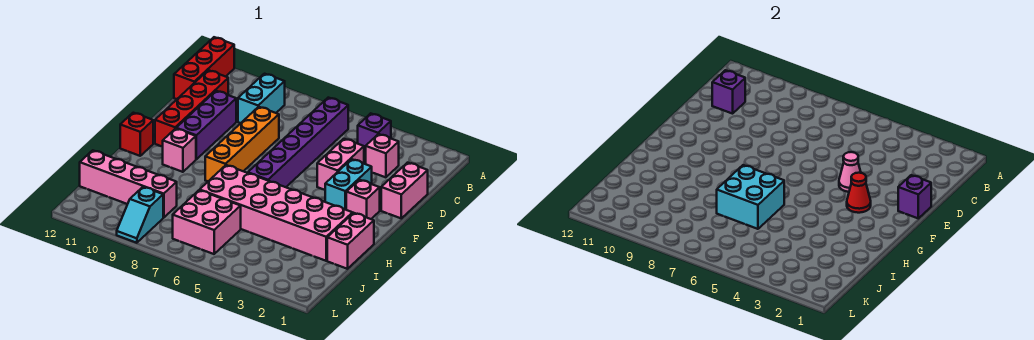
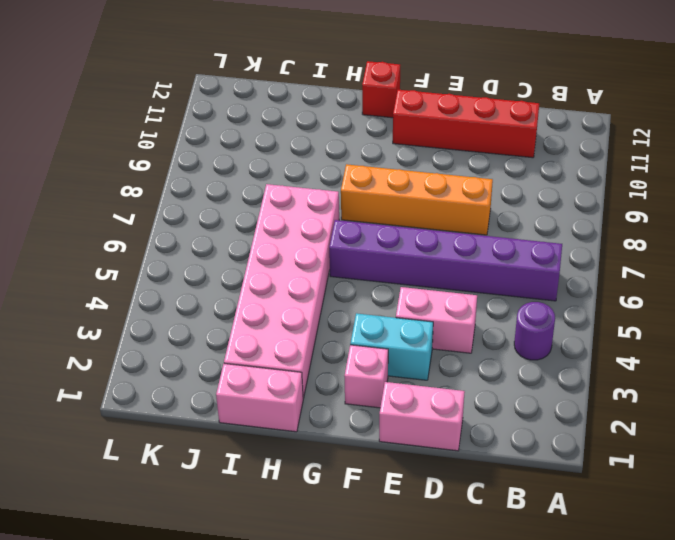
purple round brick B4 level 1 -> purple brick B4 level 1
none -> red brick A12:C12 level 1
none -> cyan brick B9:C9 level 1
none -> pink brick C3 level 1

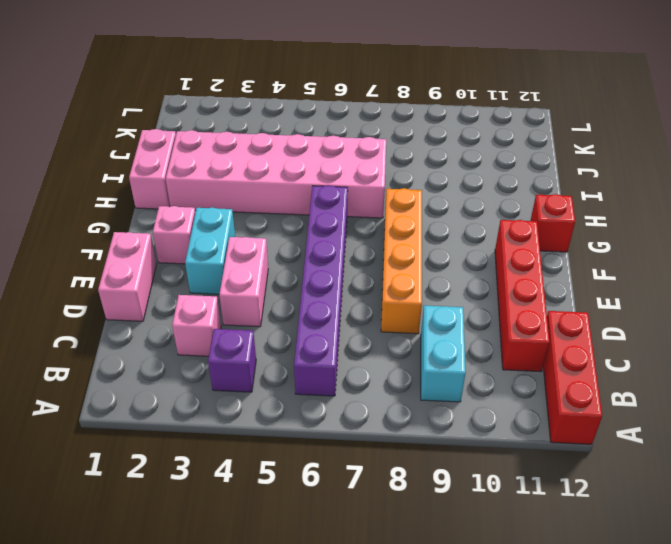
none -> purple brick D10:F10 level 1
none -> pink brick G10 level 1
none -> pink brick J6:K7 level 1

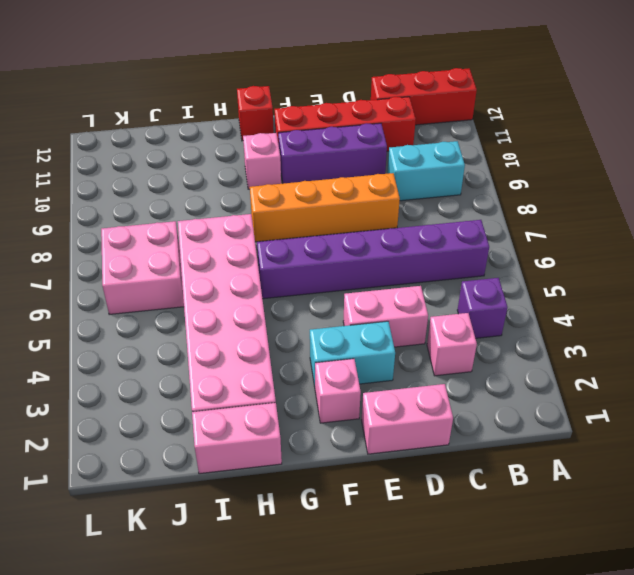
none -> pink brick J9:J12 level 1
none -> cyan slope K9:L9 level 1 top K
none -> purple brick C11 level 2

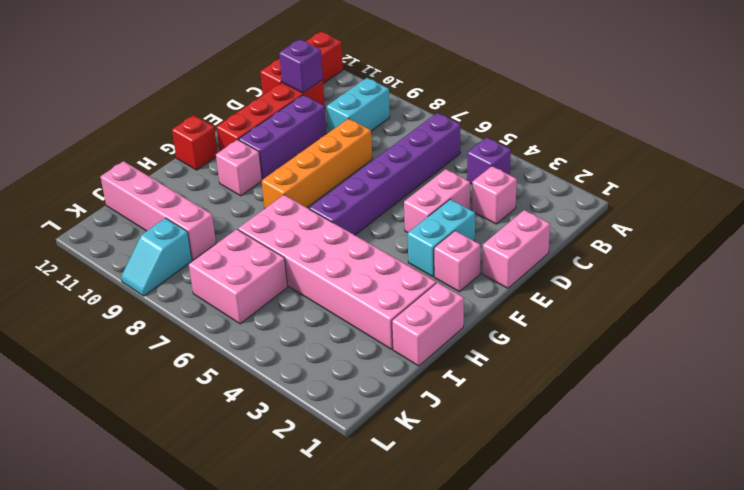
none -> purple brick E1 level 2
none -> pink cone E4 level 2
none -> red cone F3 level 2

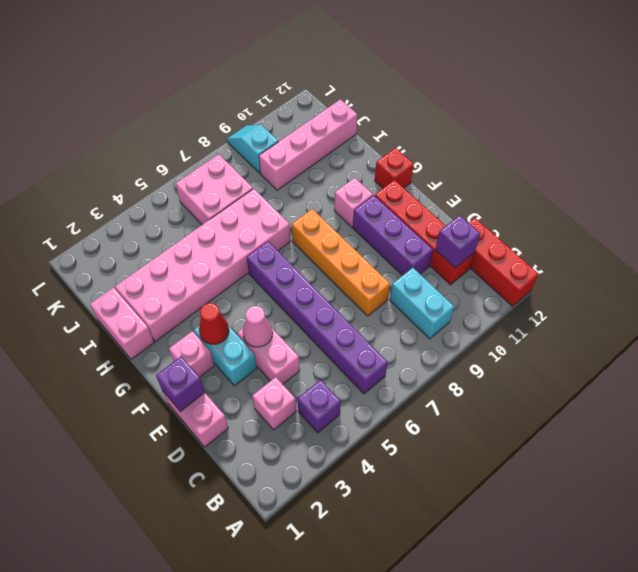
none -> cyan brick H6:I7 level 2

